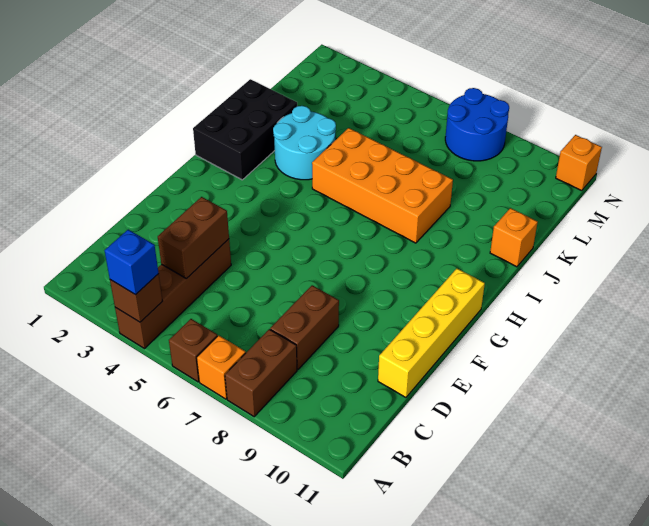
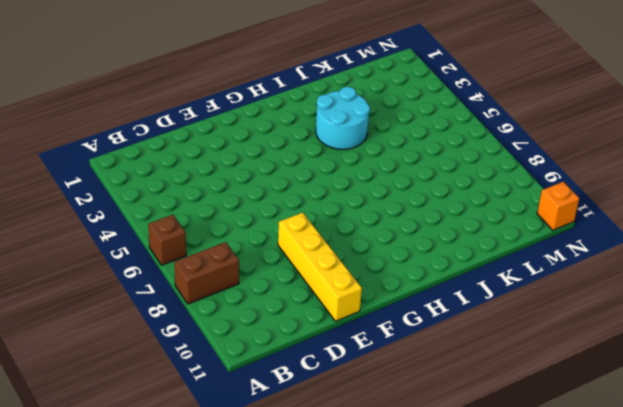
yellow brick E8:E11 level 1 -> yellow brick D11:G11 level 1
none -> brown brick A4:D4 level 1
none -> orange brick A7 level 1
none -> brown brick C8:D8 level 1

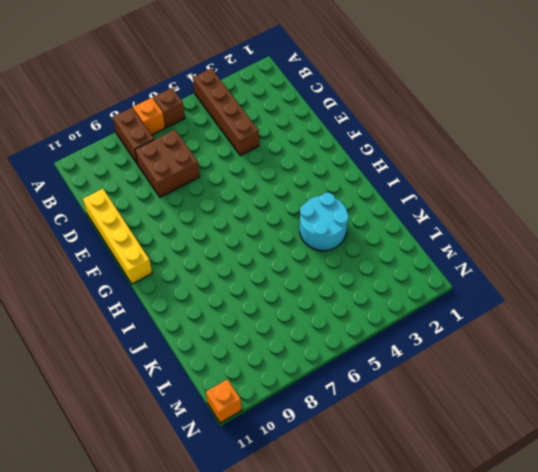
brown brick C7:D8 level 1 -> brown brick C8:D8 level 1
none -> black brick H1:J2 level 1
none -> orange brick I5:J8 level 1
none -> orange brick J11 level 1

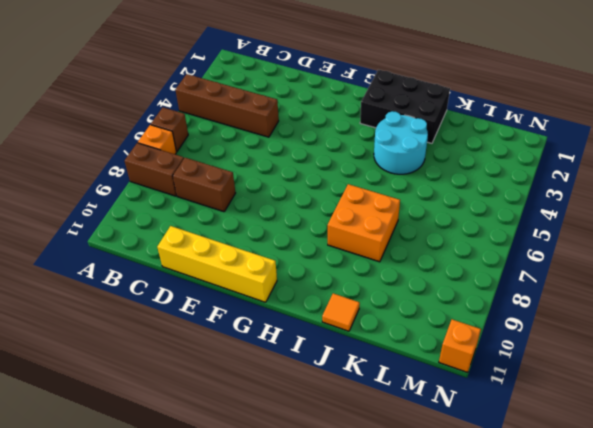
orange brick I7:J8 level 1 -> orange brick I5:J8 level 1
orange tile J11 level 1 -> orange brick J11 level 1
none -> blue round brick M7:N8 level 1
none -> brown brick A4 level 2
none -> brown brick C4:D4 level 2

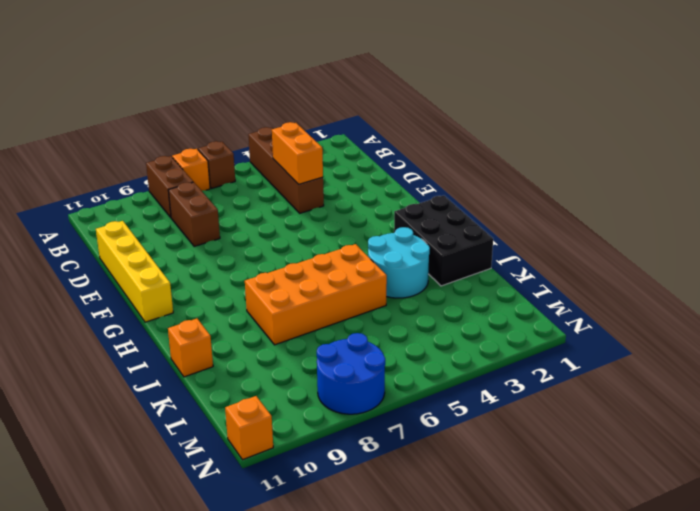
orange brick C4:D4 level 2 -> brown brick C4:D4 level 2
none -> brown brick A4 level 2
none -> blue brick A4 level 3

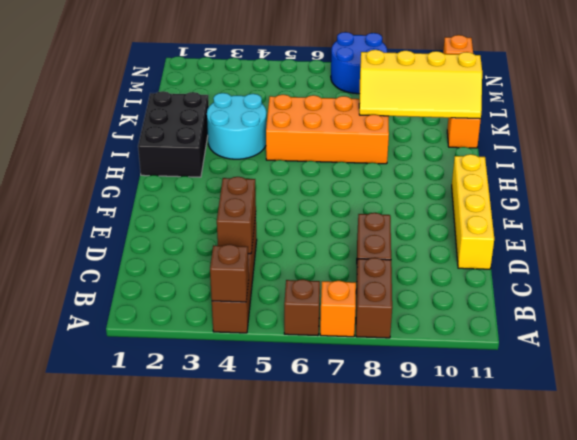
yellow slope J8:K11 level 2 top K -> none
none -> blue brick A4 level 3

